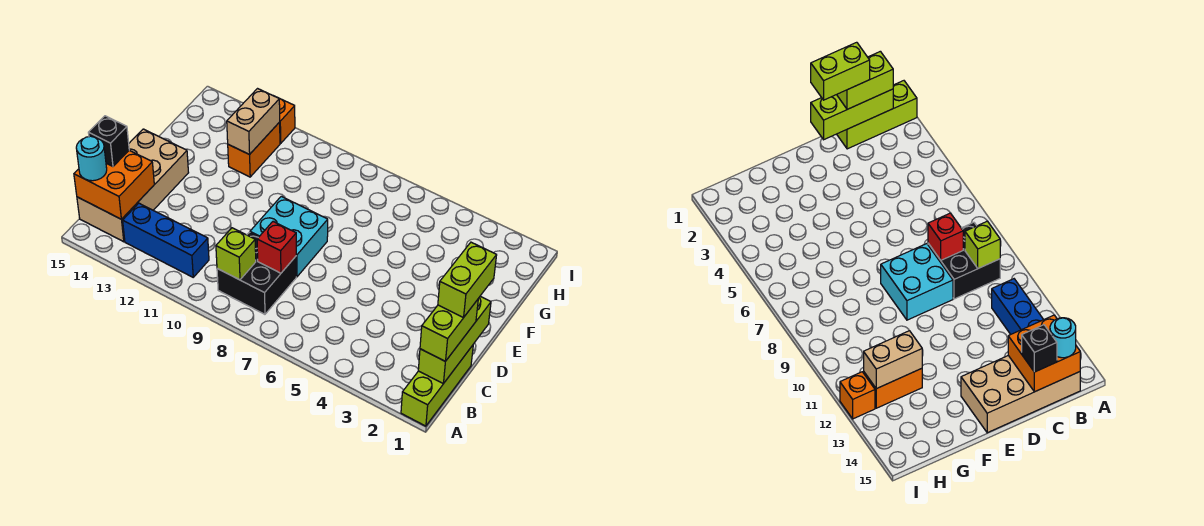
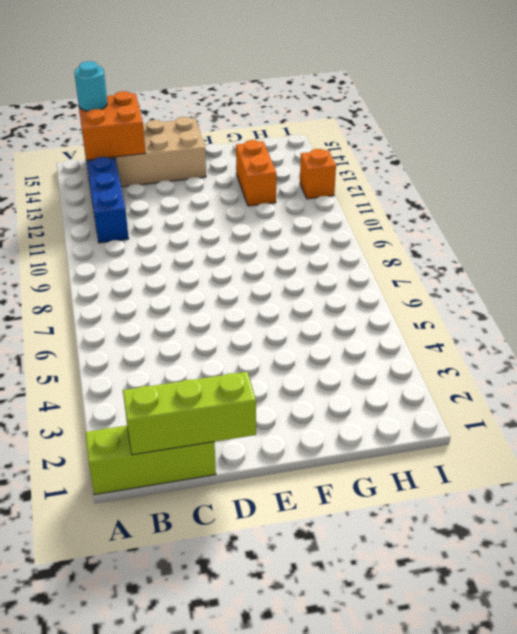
orange brick G12:G13 level 1 -> orange brick G12:H12 level 1
none -> black brick B8:C9 level 1
none -> cyan brick D8:E9 level 1
none -> lime brick B9 level 2

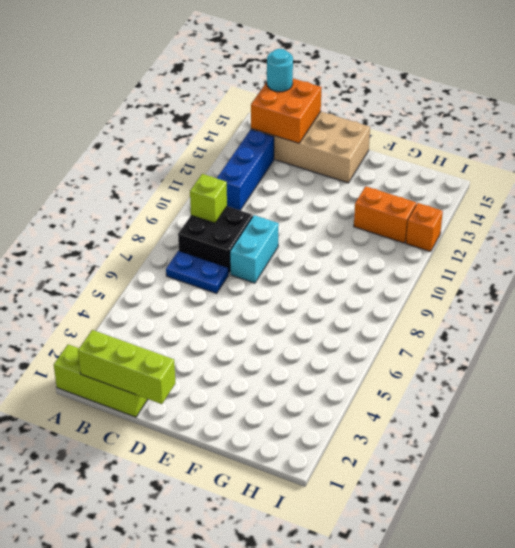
blue plate B7:C7 level 1 -> none
cyan brick D8:D9 level 1 -> cyan brick D8:E9 level 1
none -> red brick C8 level 2
none -> tan brick G12:H12 level 2
none -> lime brick B1:C1 level 3

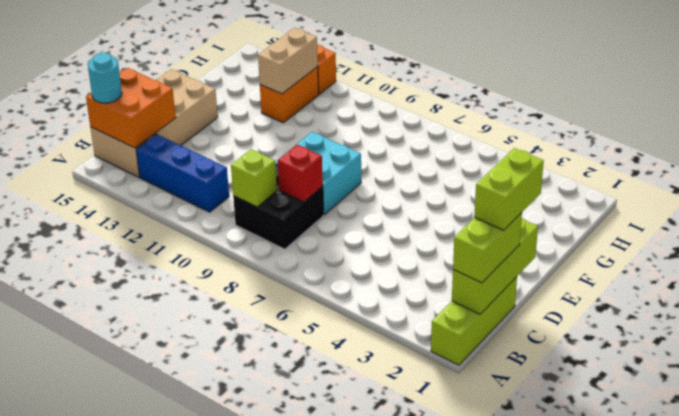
none -> black brick C15 level 3

